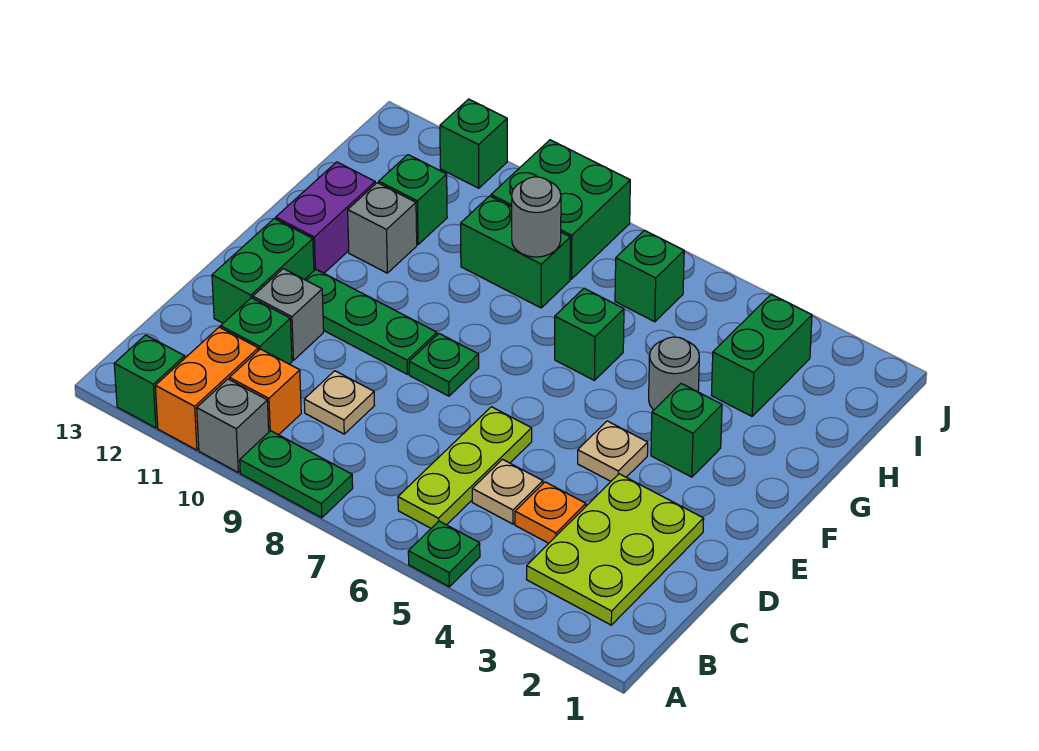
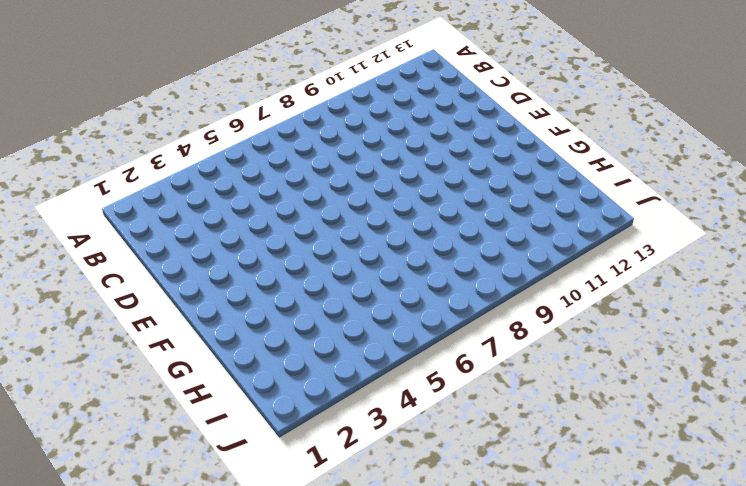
none -> green plate A5 level 1
none -> green plate A8:A9 level 1
none -> grey brick A10 level 1

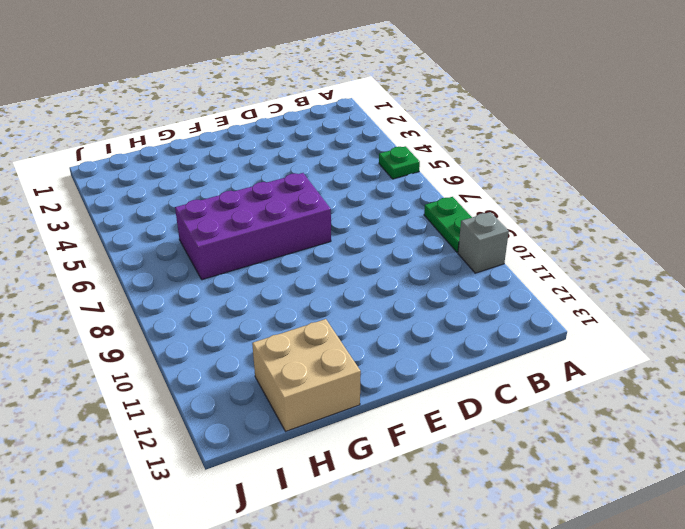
purple brick E6:H7 level 1 -> green brick G6 level 1
tan brick G12:H13 level 1 -> purple brick F12:G12 level 1
none -> orange brick A11:B11 level 1
none -> green brick A12 level 1
none -> lime plate B2:D3 level 1

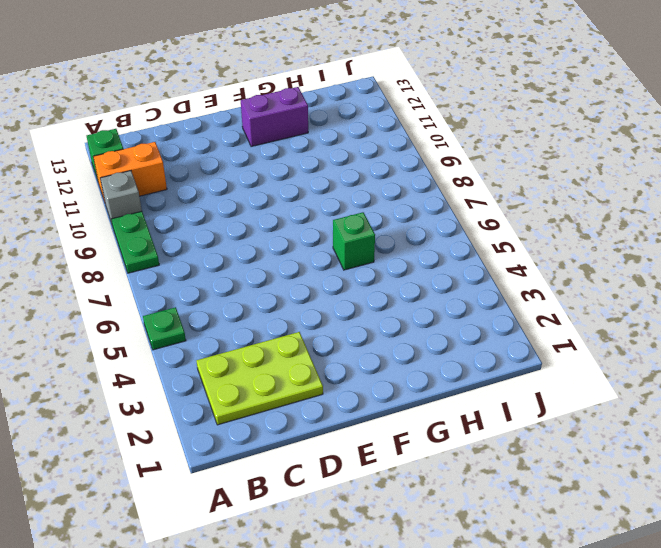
none -> lime plate B6:D6 level 1
none -> orange brick B10 level 1
none -> orange plate C4 level 1

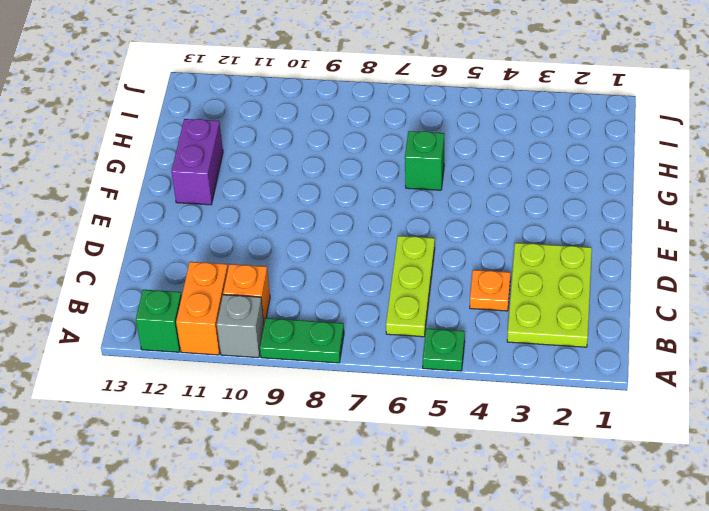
none -> tan plate C5 level 1
none -> tan plate C9 level 1
none -> green brick C11 level 1

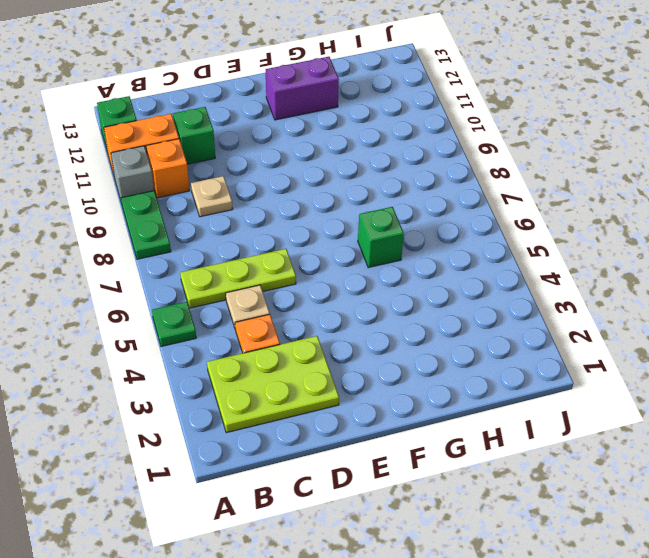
none -> grey brick D11 level 1
none -> green brick D12:E12 level 1
none -> tan plate E4 level 1

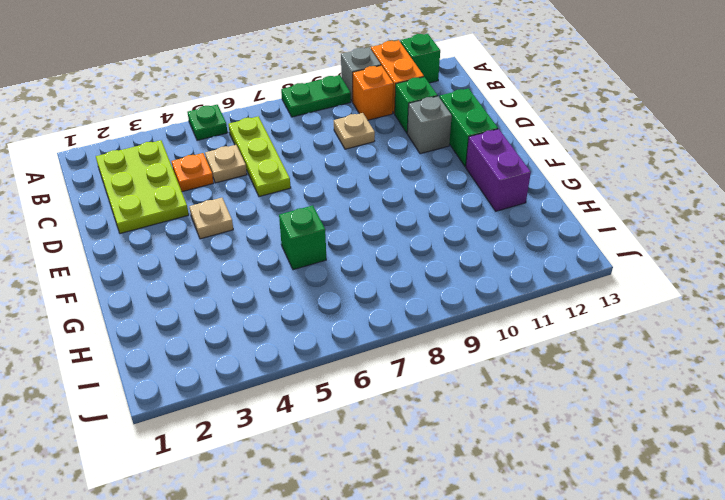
none -> green plate E8 level 1
none -> green plate E9:E11 level 1
none -> green brick F3 level 1

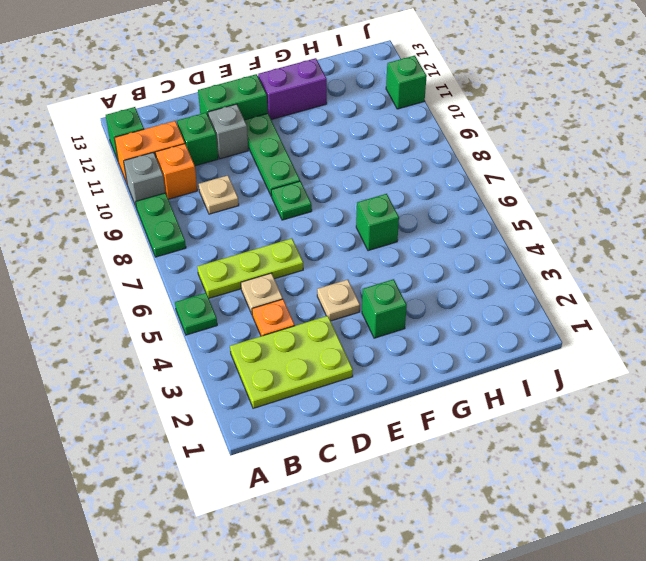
none -> grey round brick G4 level 1
none -> grey brick G11 level 1
none -> green brick H3:I3 level 1

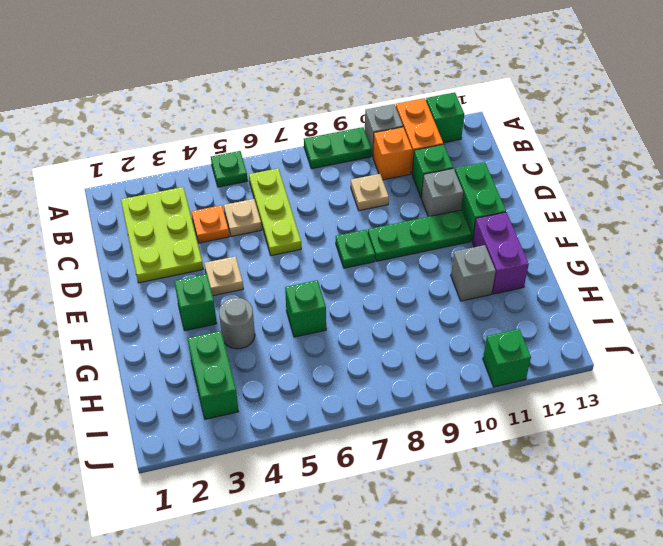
none -> green brick H8:H9 level 1
none -> green brick H11 level 1
none -> green brick I6 level 1

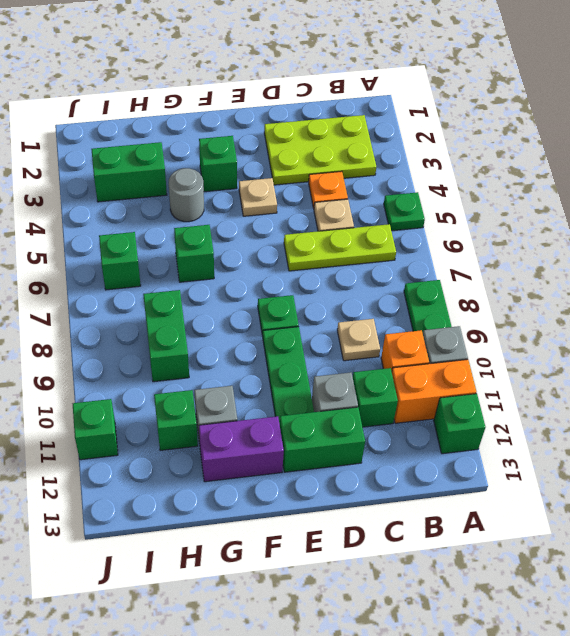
none -> green brick I8:J9 level 1
none -> grey round brick H8 level 2

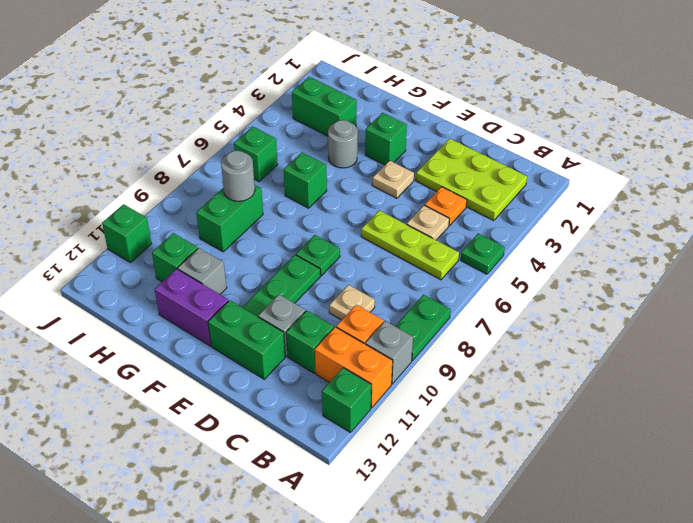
none -> green brick I8:J9 level 1

